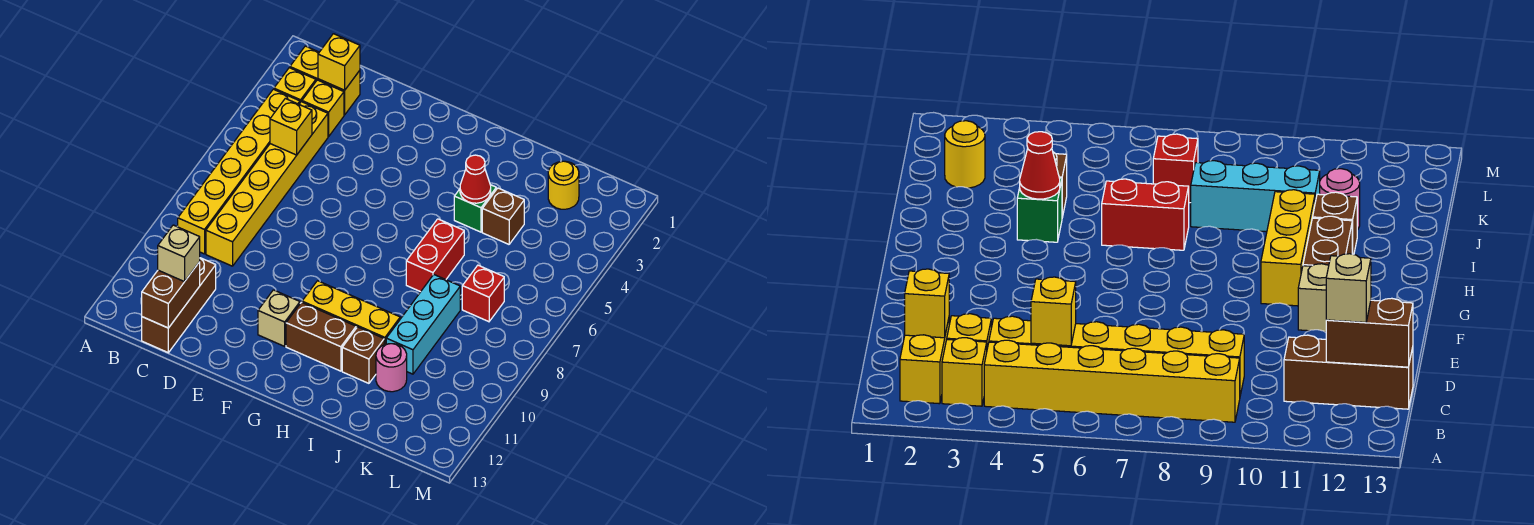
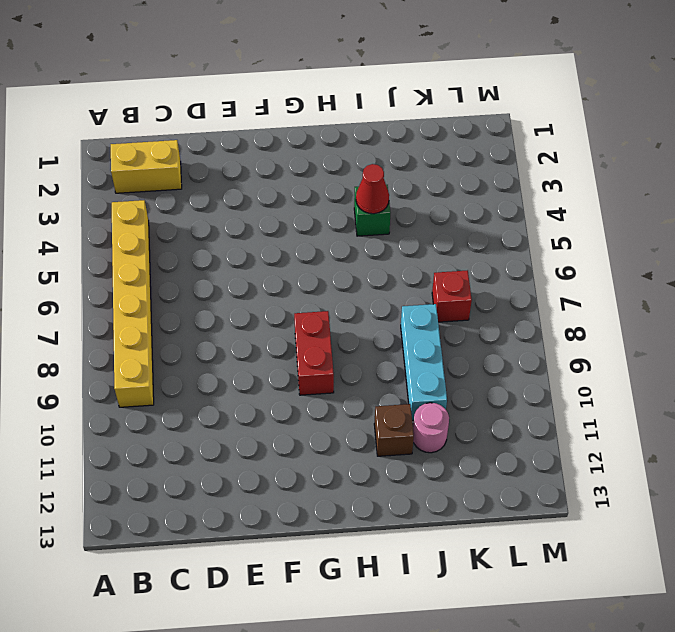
red brick G8:G9 level 1 -> red brick I6:I7 level 1
none -> yellow brick B3 level 1
none -> yellow brick C3 level 1
none -> yellow brick C4:C9 level 1

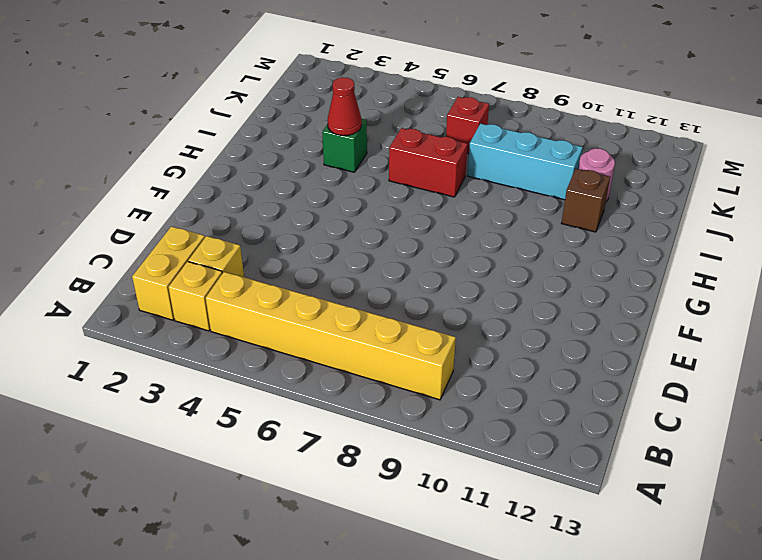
none -> yellow brick C4:C9 level 1
none -> brown brick C11:C13 level 1
none -> tan brick F11 level 1

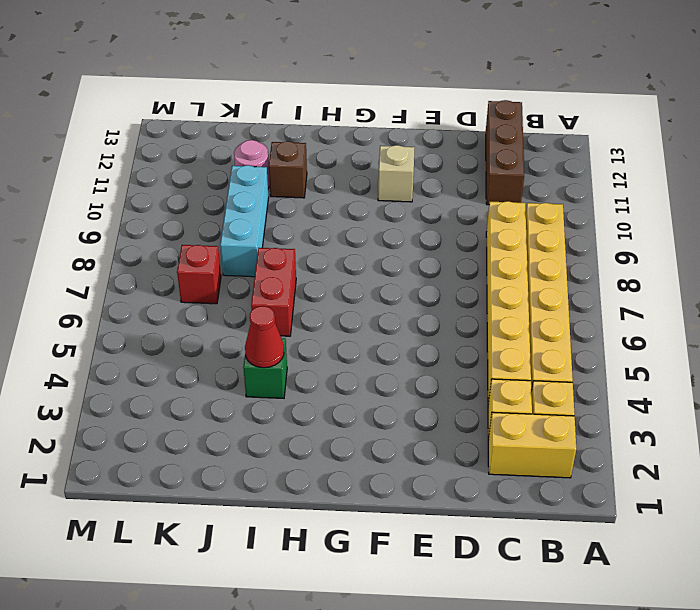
none -> yellow brick G10:I10 level 1
none -> brown brick G11:H11 level 1
none -> brown brick J4 level 1

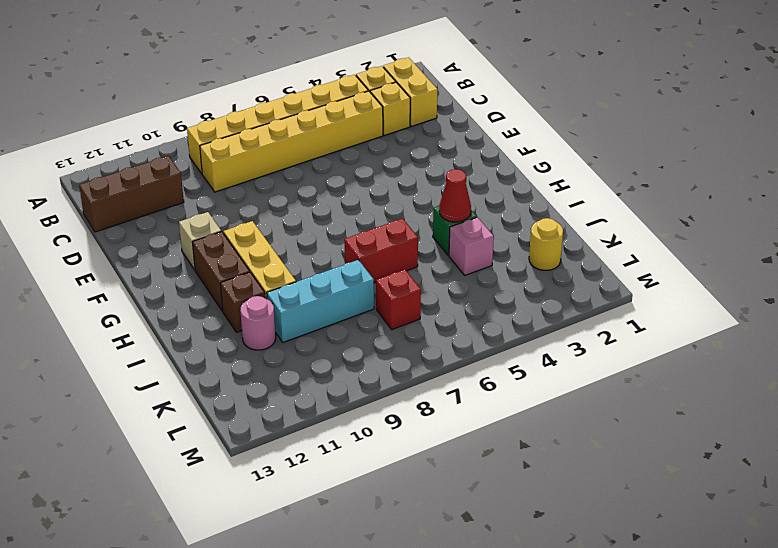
pink brick J4 level 1 -> brown brick J4 level 1
none -> yellow brick C2 level 2
none -> yellow brick C5 level 2
none -> brown brick C12:C13 level 2

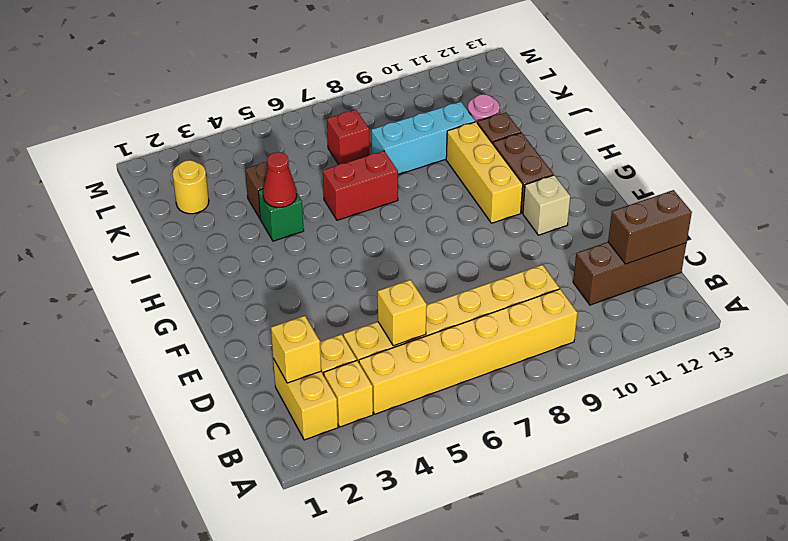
none -> tan brick C12 level 3

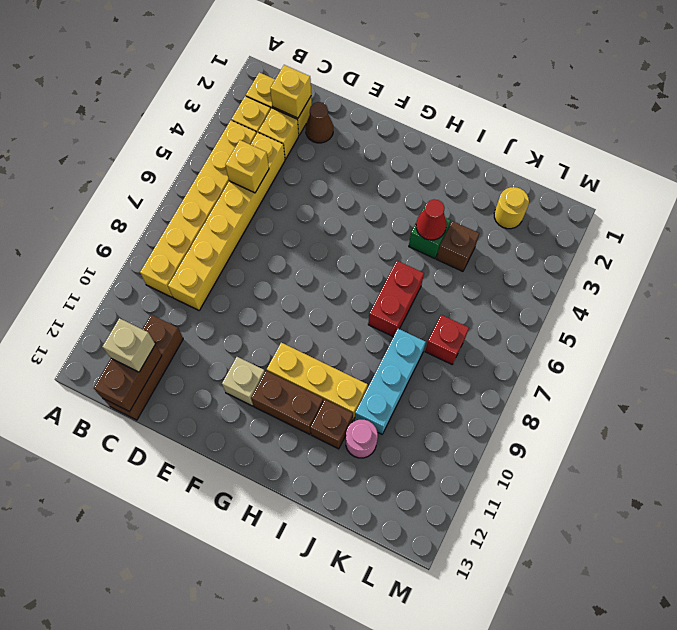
brown cone D2 level 1 -> none

